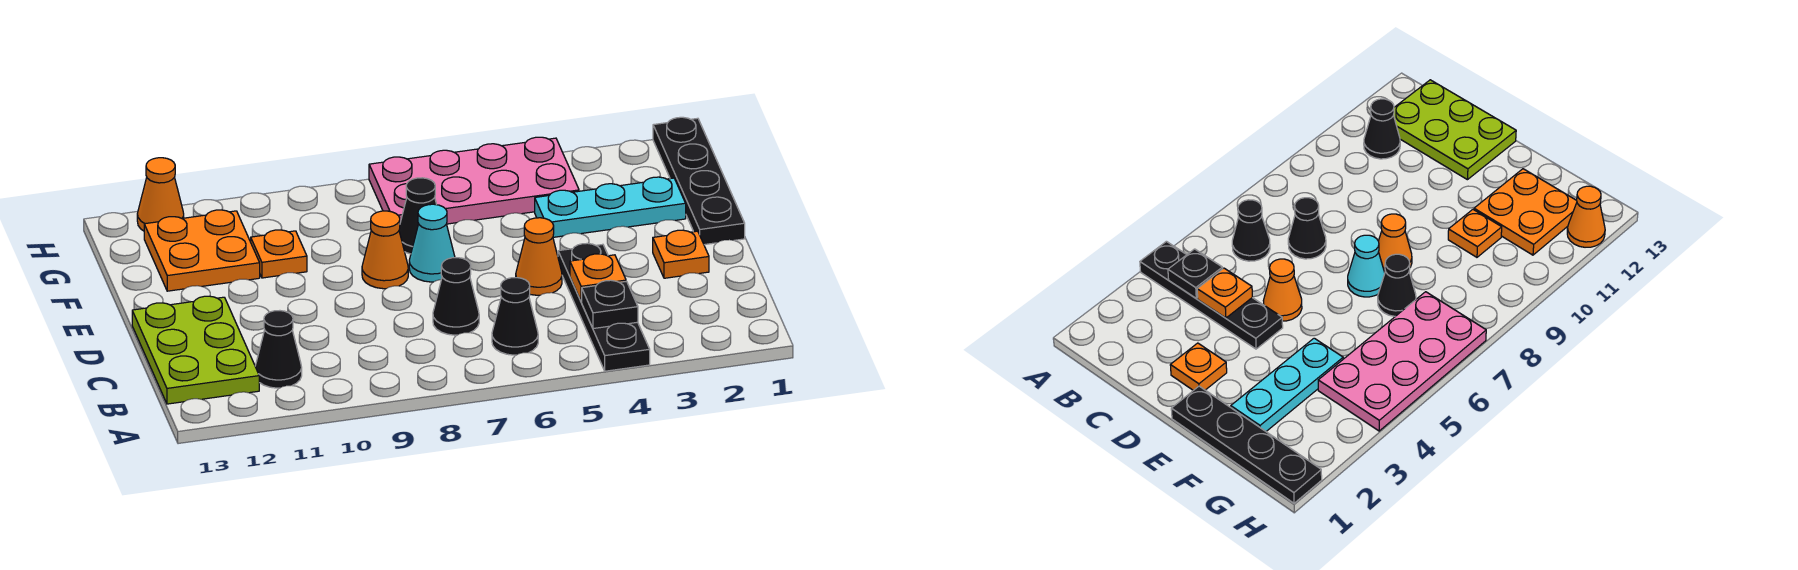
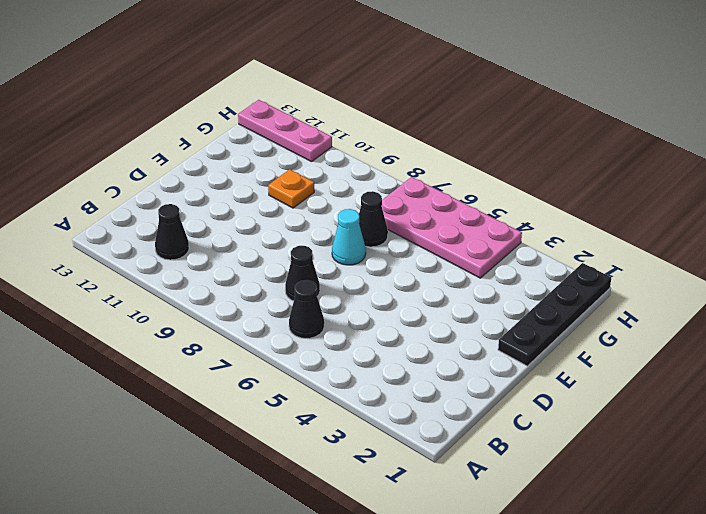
pink plate H11:H13 level 1 -> orange cone H12 level 1
none -> black plate A4:D4 level 1
none -> lime plate B12:D13 level 1
none -> orange plate D2 level 1

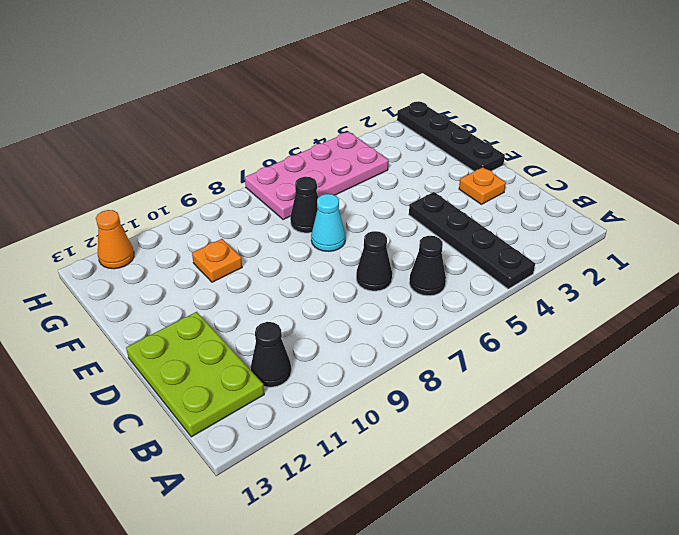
none -> orange cone D5 level 1
none -> orange cone E8 level 1
none -> cyan plate F2:F4 level 1

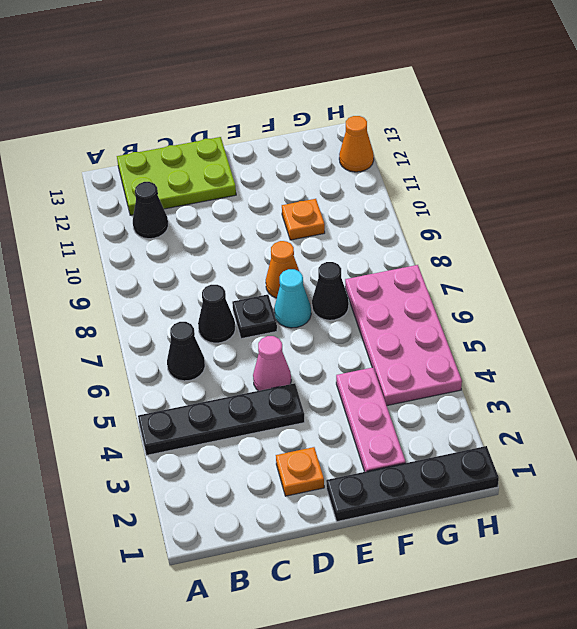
pink cone D5 level 1 -> orange cone D5 level 1
black plate D7 level 1 -> black plate B4 level 2
pink plate F2:F4 level 1 -> cyan plate F2:F4 level 1
none -> orange plate F11:G12 level 1
none -> orange plate C4 level 2

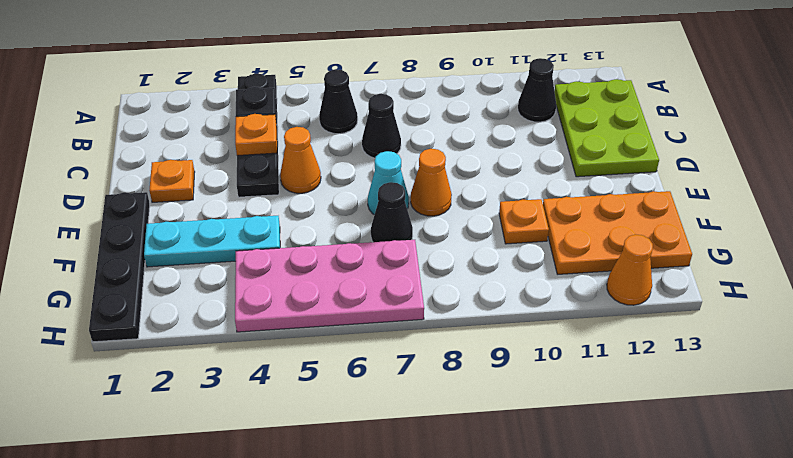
orange plate F11:G13 level 1 -> orange plate F11:G12 level 1

